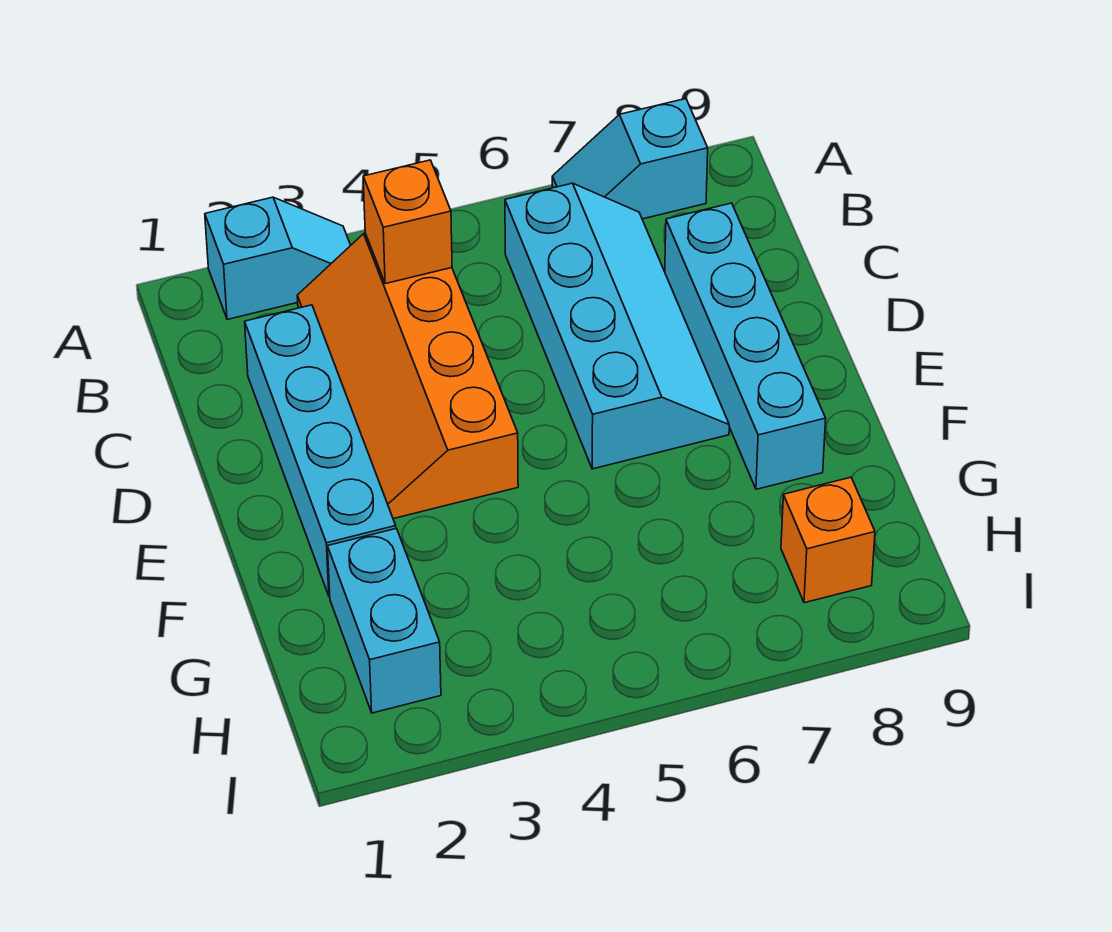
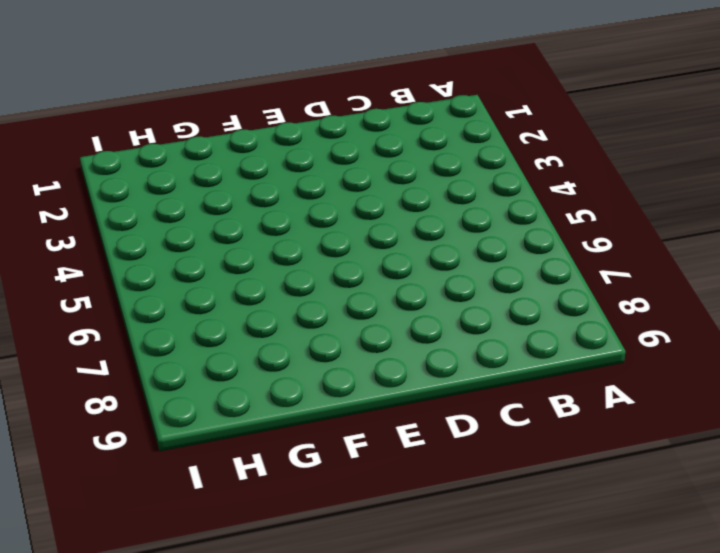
none -> cyan slope A2:A3 level 1 top 2
none -> cyan slope A7:A8 level 1 top 8

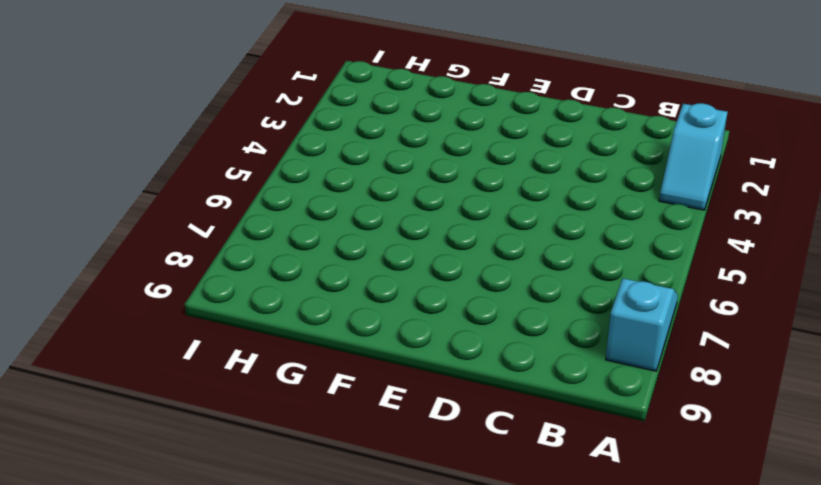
none -> orange slope B3:E4 level 1 top 4
none -> cyan slope B6:E7 level 1 top 6

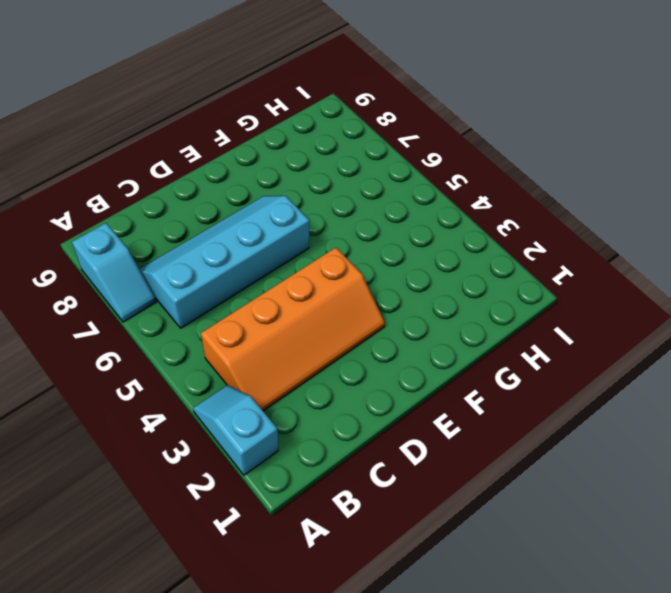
none -> cyan brick C2:F2 level 1
none -> cyan brick C8:F8 level 1

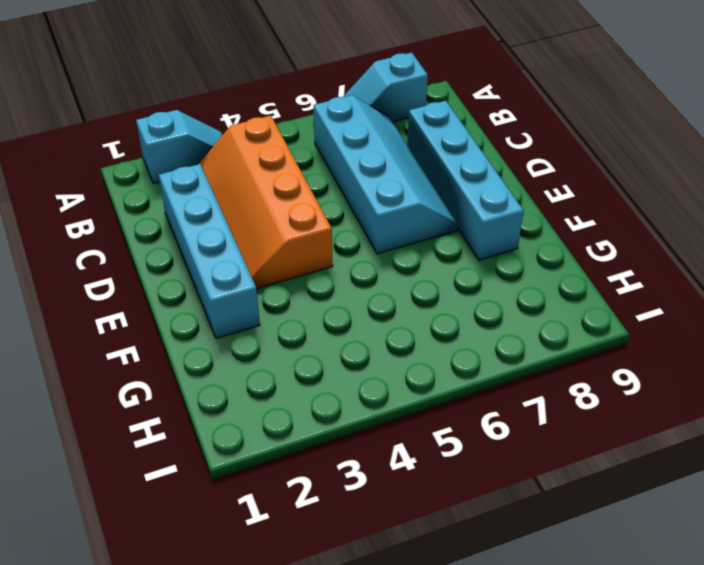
none -> cyan brick G2:H2 level 1
none -> orange brick H8 level 1

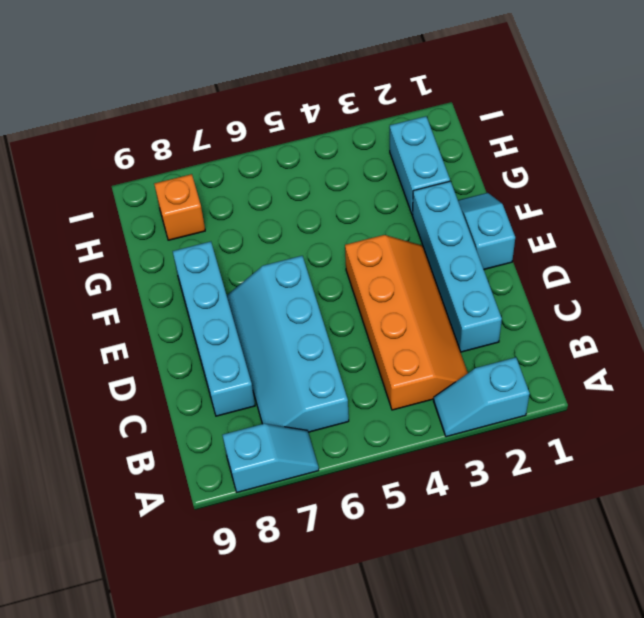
cyan slope E1:F1 level 1 top E -> none
none -> orange brick B4 level 2

